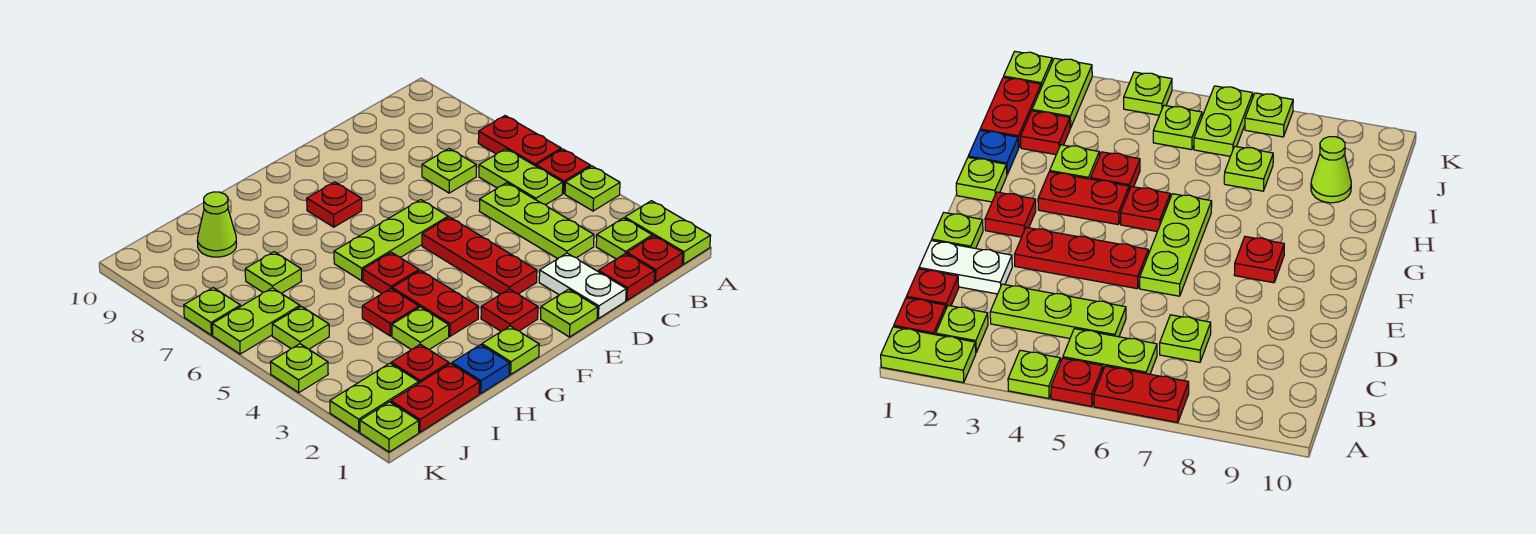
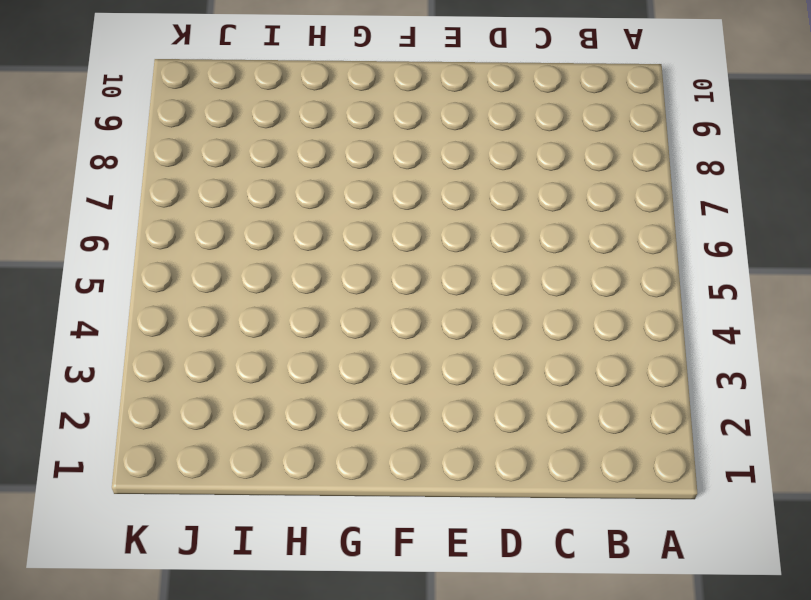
none -> lime plate A1:A2 level 1
none -> lime plate A4 level 1
none -> red plate A5 level 1
none -> red plate A6:A7 level 1

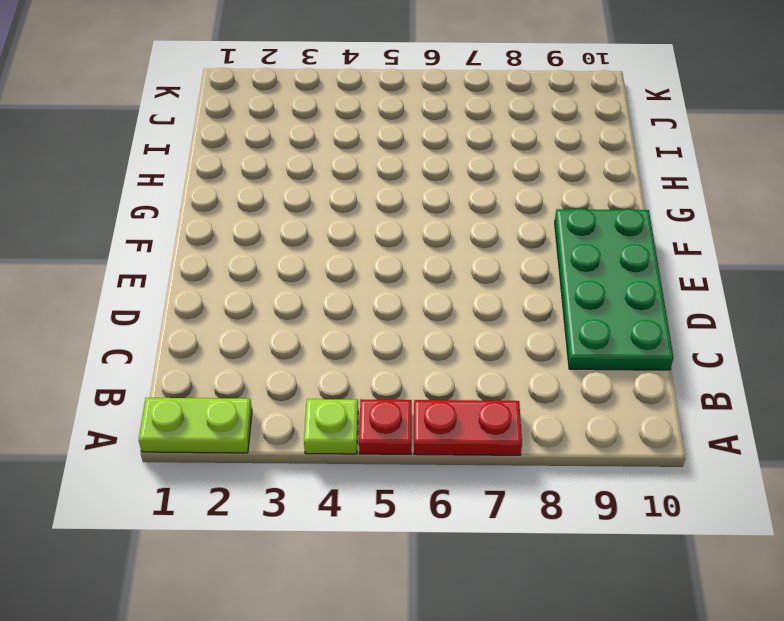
green plate C9:F10 level 1 -> none
none -> red plate B1 level 1
none -> lime plate B2 level 1
none -> lime plate B5:B6 level 1
none -> red plate C1 level 1

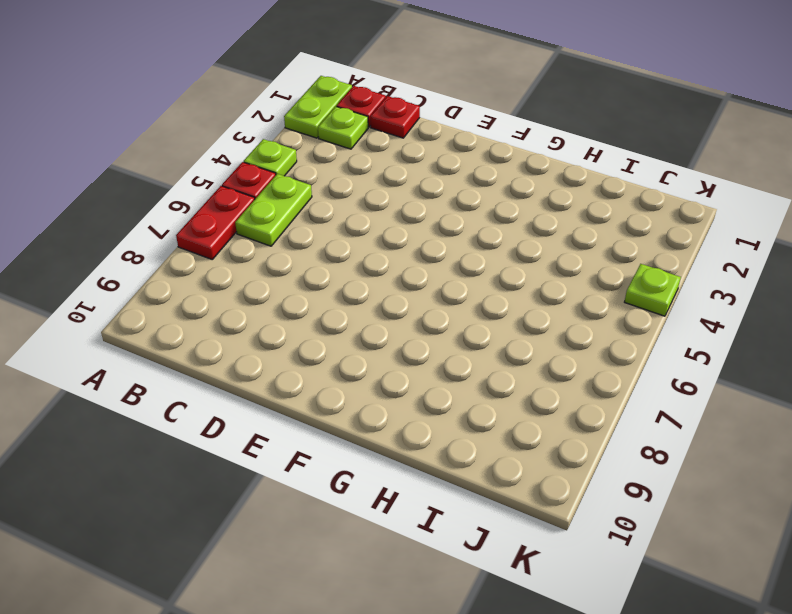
none -> lime plate C3:C5 level 1
none -> lime plate C7 level 1
none -> white plate D1:D2 level 1
none -> lime plate E1 level 1

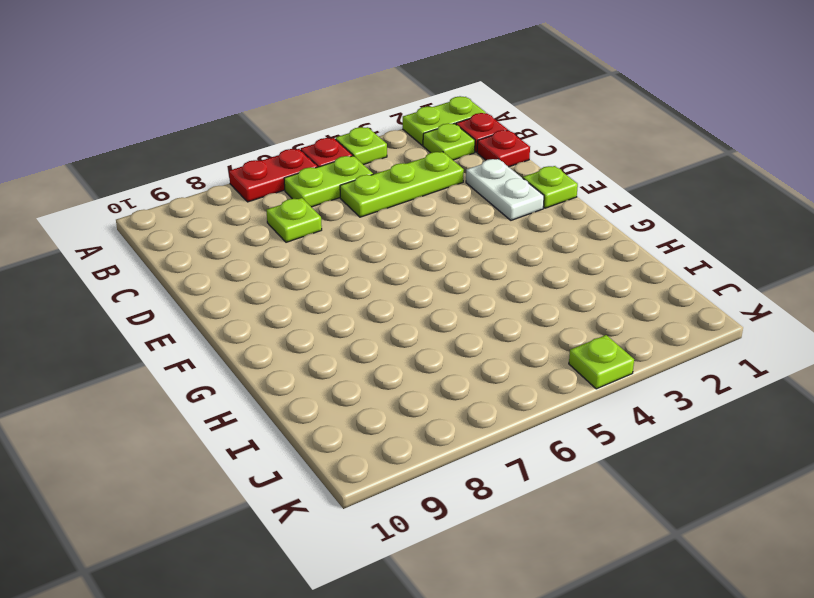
white plate D2:E2 level 1 -> white plate D1:D2 level 1
none -> red plate E3:E5 level 1
none -> lime plate E6:G6 level 1
none -> red plate F2 level 1
none -> red plate F8 level 1

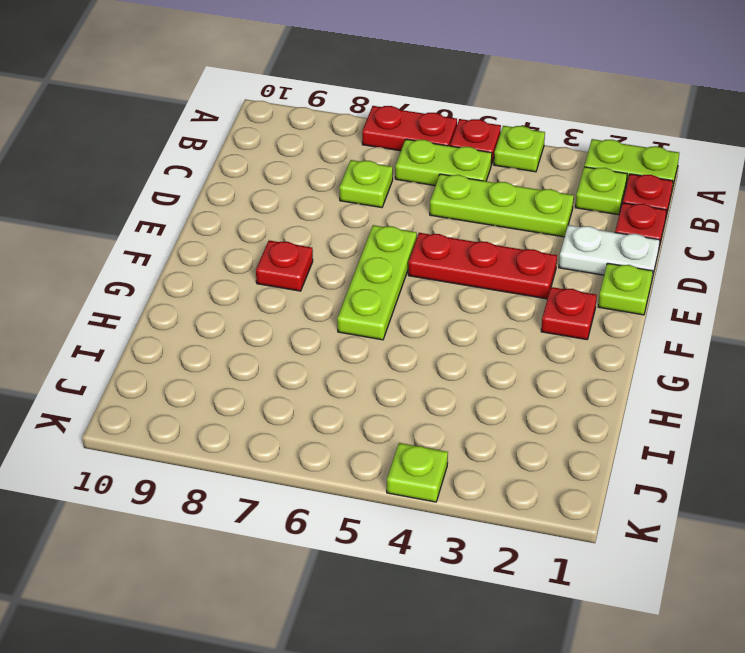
none -> lime plate G1 level 1
none -> red plate G3:G4 level 1
none -> red plate G5 level 1
none -> blue plate H1 level 1

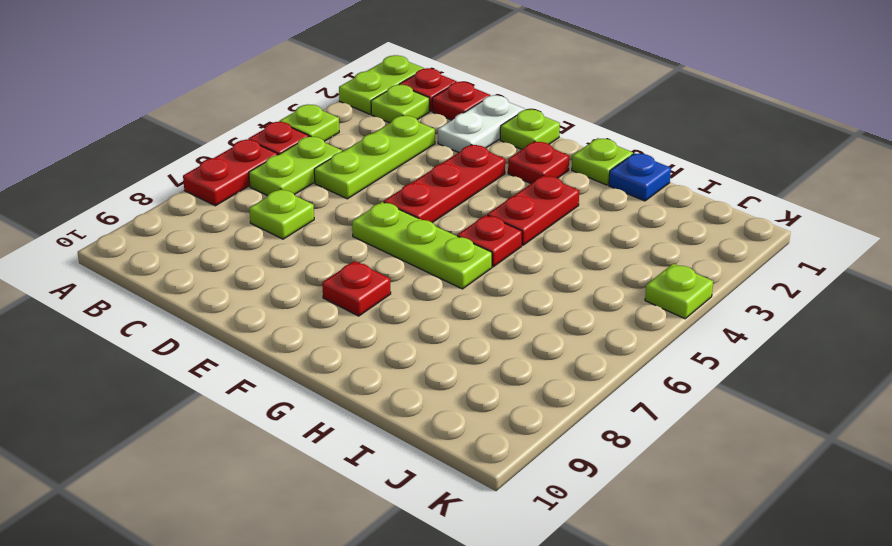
none -> lime plate H3 level 1
none -> red plate H4 level 1
none -> red plate I1:J1 level 1
none -> red plate I2 level 1

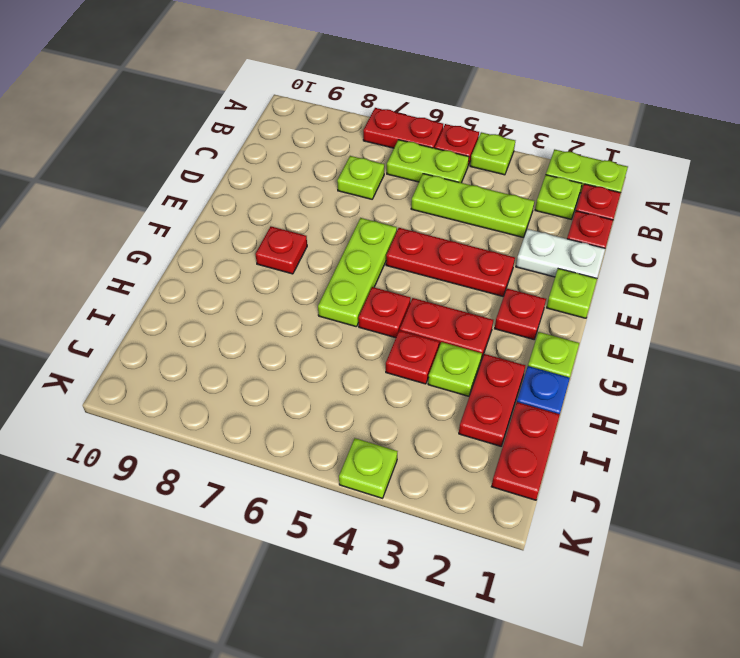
red plate H2:I2 level 1 -> red plate I2 level 1
none -> lime plate I7 level 1
none -> lime cone I9 level 1
none -> lime plate J2:K2 level 1
none -> lime plate J5 level 1

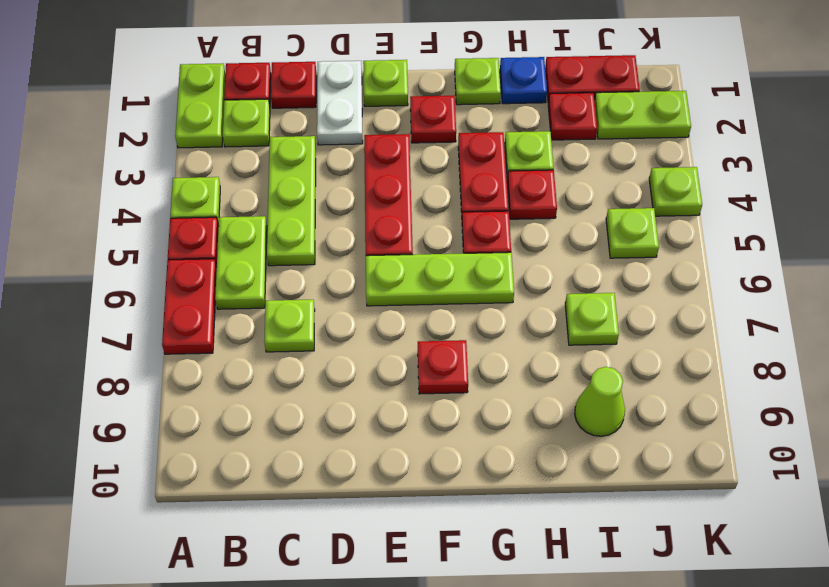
none -> lime plate J6:K6 level 1
none -> lime plate K1 level 1
none -> lime plate K7 level 1

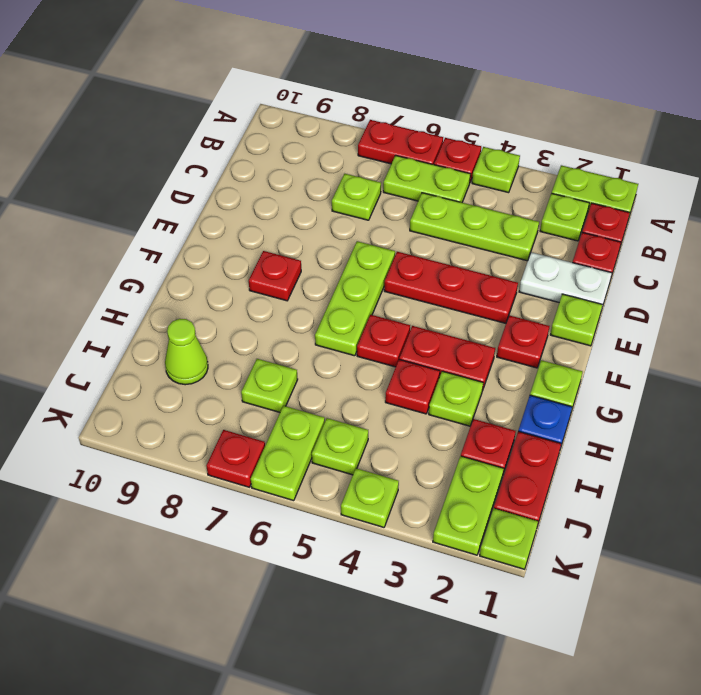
red plate K7 level 1 -> lime plate K7 level 1

